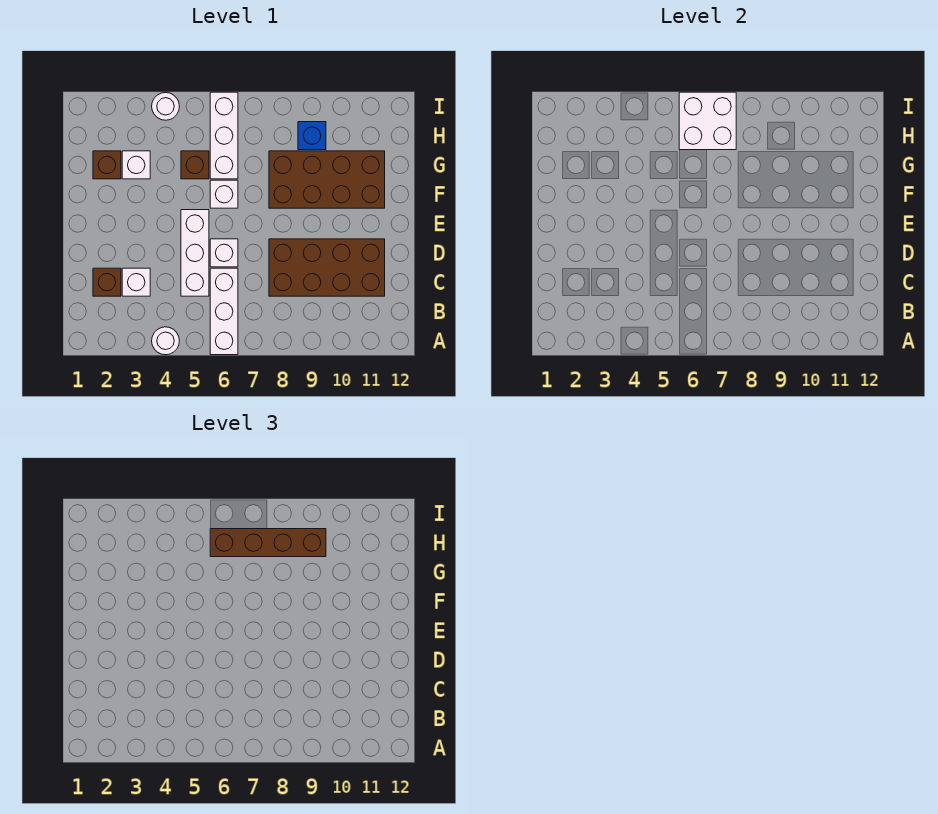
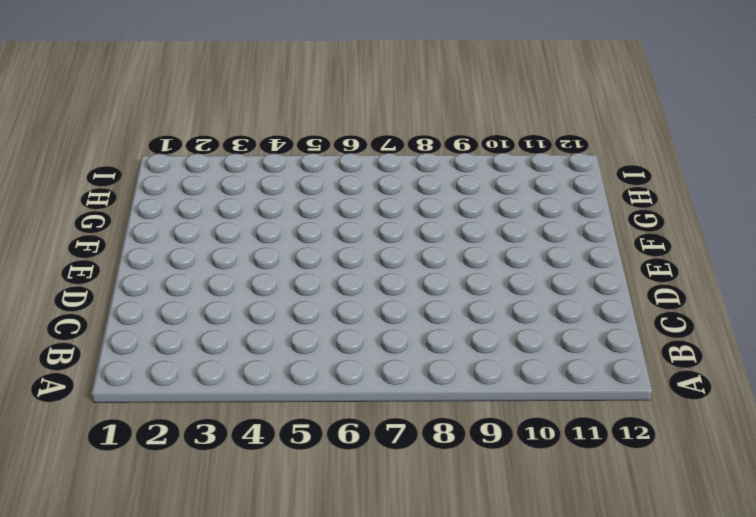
none -> white round brick A4 level 1
none -> white brick A6:C6 level 1
none -> brown brick C2 level 1

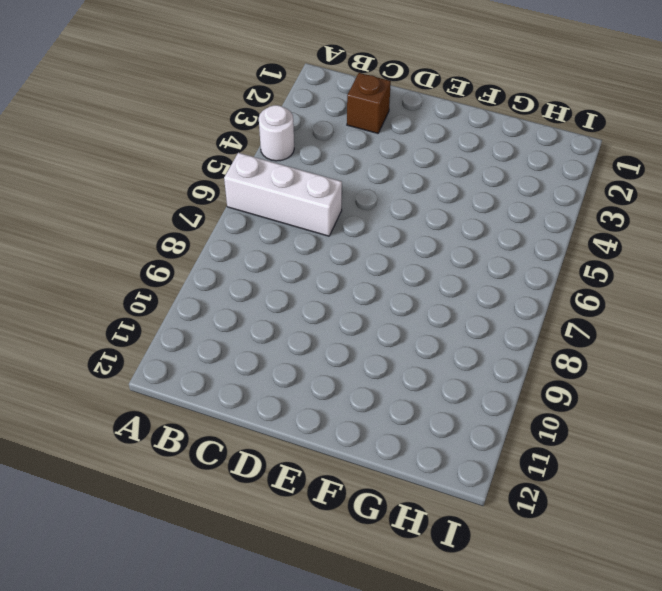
none -> white brick C3 level 1
none -> white brick C5:E5 level 1
none -> brown brick C8:D11 level 1

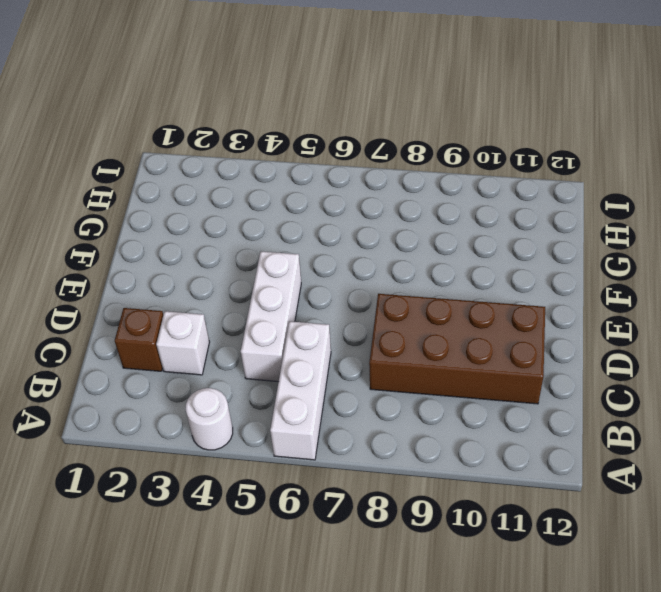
none -> white brick D6 level 1
none -> white brick F6 level 1
none -> brown brick F8:G11 level 1

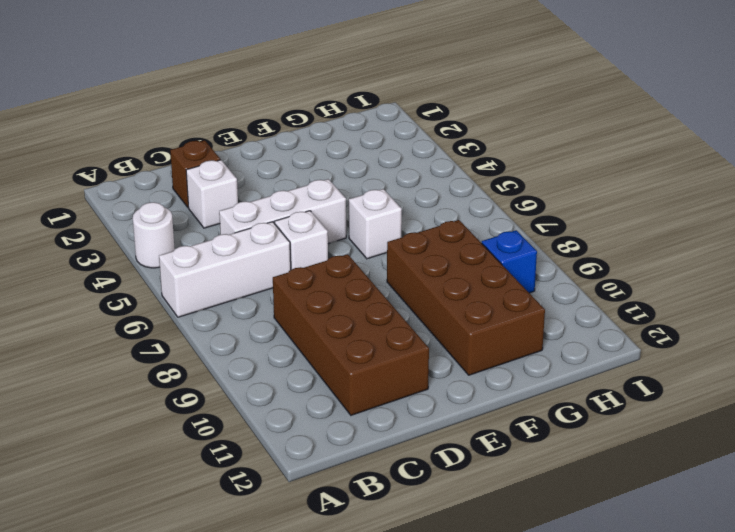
none -> brown brick G2 level 1
none -> white brick G3 level 1
none -> brown brick G5 level 1

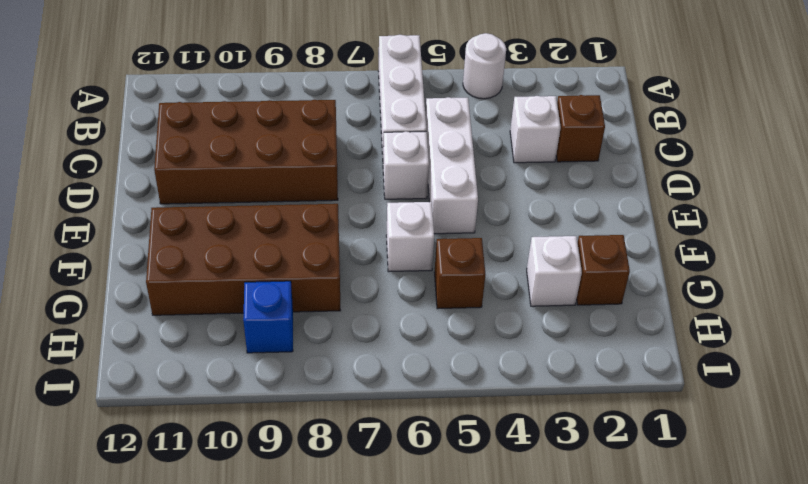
none -> white brick G6:I6 level 1
none -> white round brick I4 level 1
none -> white brick H6:I7 level 2

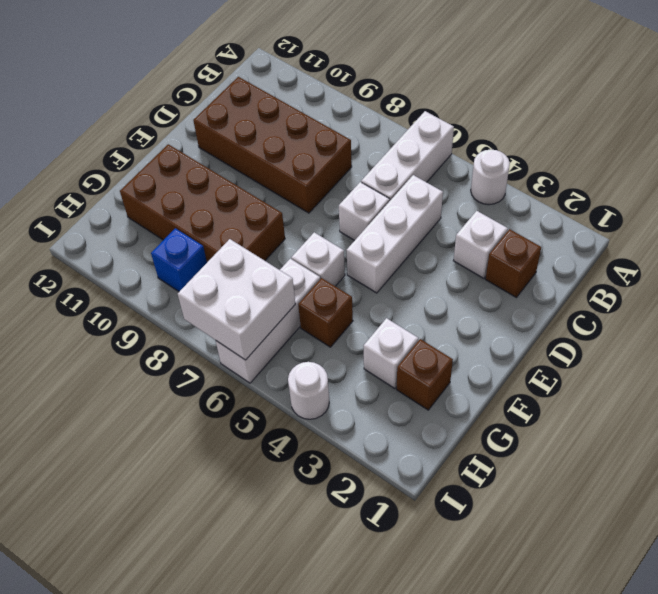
none -> brown brick H6:H9 level 3

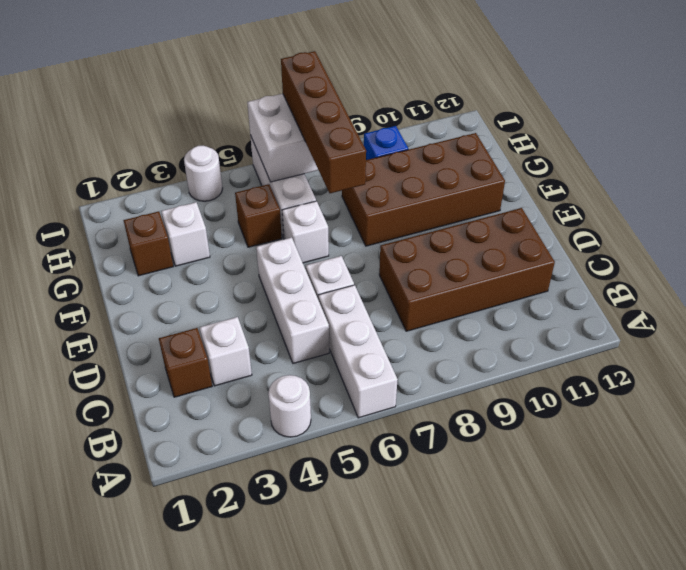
brown brick F7:I7 level 3 -> brown brick H6:H9 level 3

